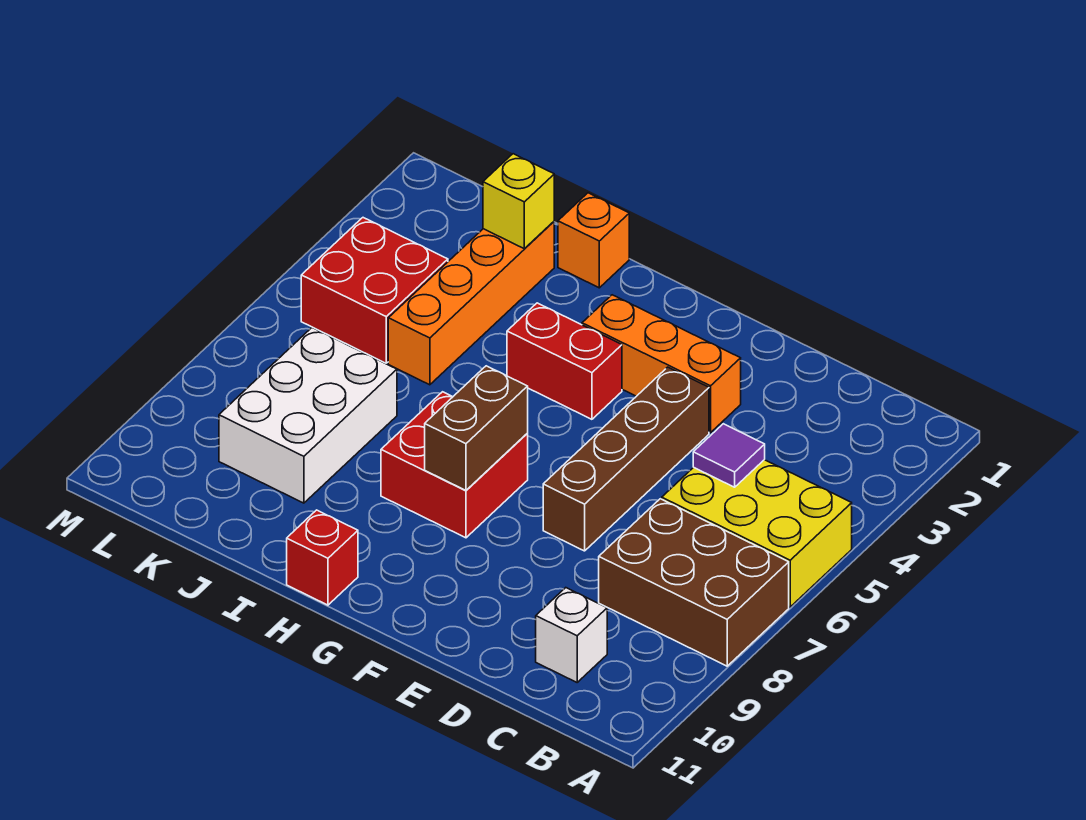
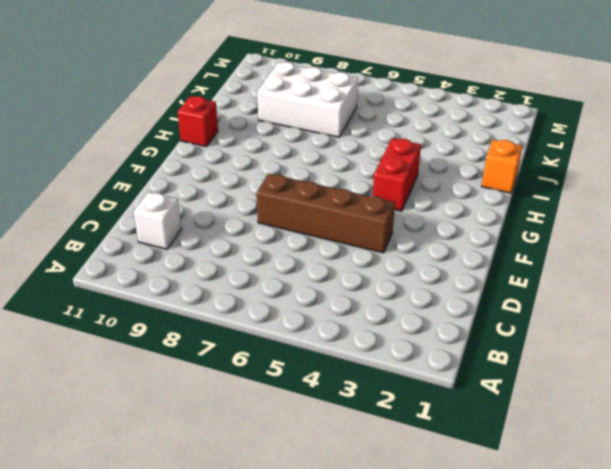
none -> yellow brick A5:C6 level 1
none -> brown brick A7:C8 level 1
none -> orange brick E3:G3 level 1

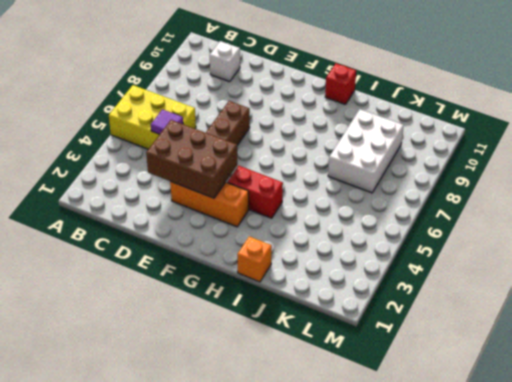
brown brick D3:F4 level 2 -> brown brick A7:C8 level 1
none -> red brick G7:H8 level 1
none -> orange brick J2:J5 level 1
none -> red brick K4:L5 level 1

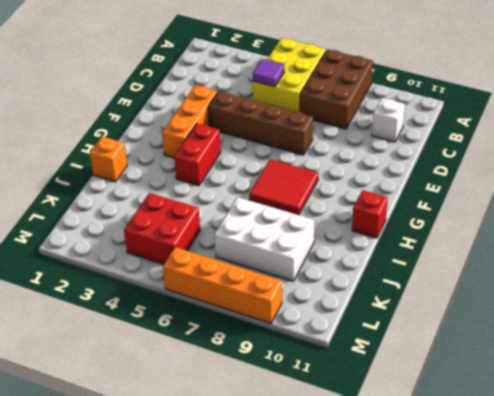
red tile G7:H8 level 1 -> red brick G7:H8 level 1
orange brick M6:M9 level 1 -> orange brick J2:J5 level 1
none -> brown brick G7:G8 level 2
none -> yellow brick J2 level 2

